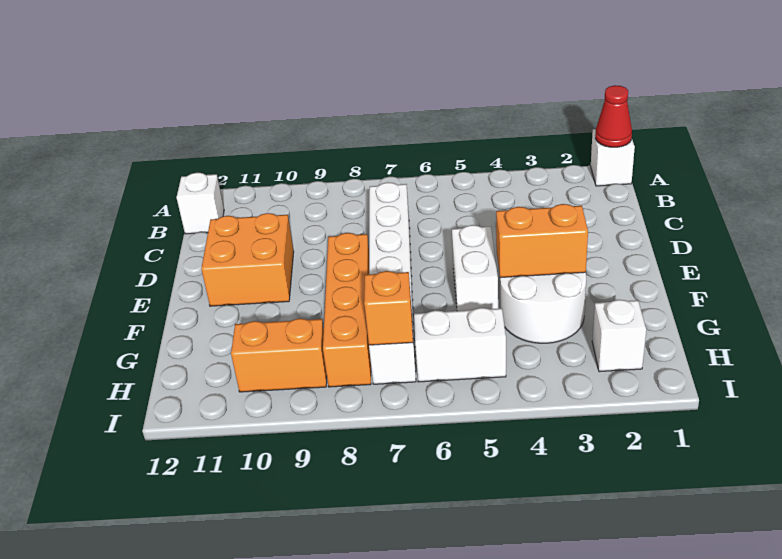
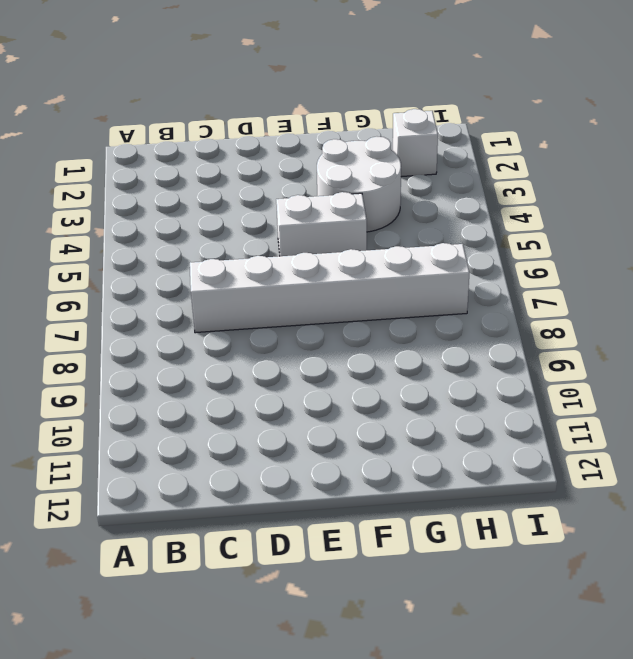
none -> white brick A1 level 1
none -> white brick B12 level 1
none -> orange brick D10:E11 level 1

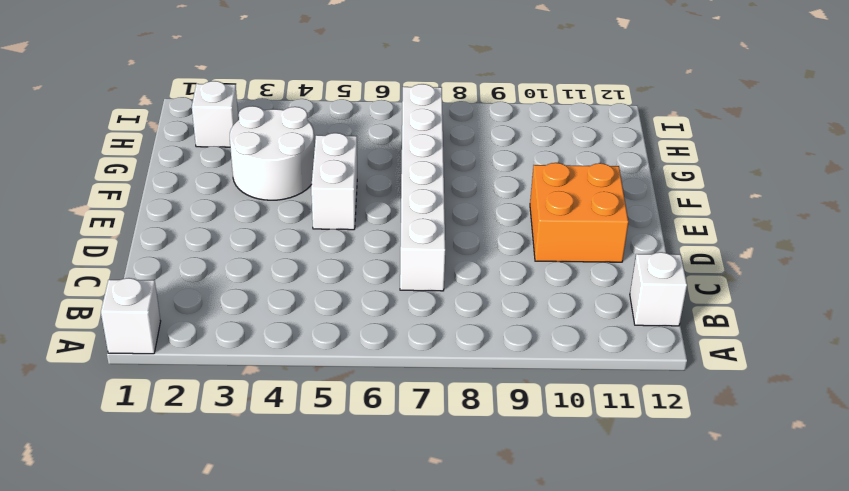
none -> orange brick E8:H8 level 1
none -> white brick H5:H6 level 1
none -> orange brick H9:H10 level 1

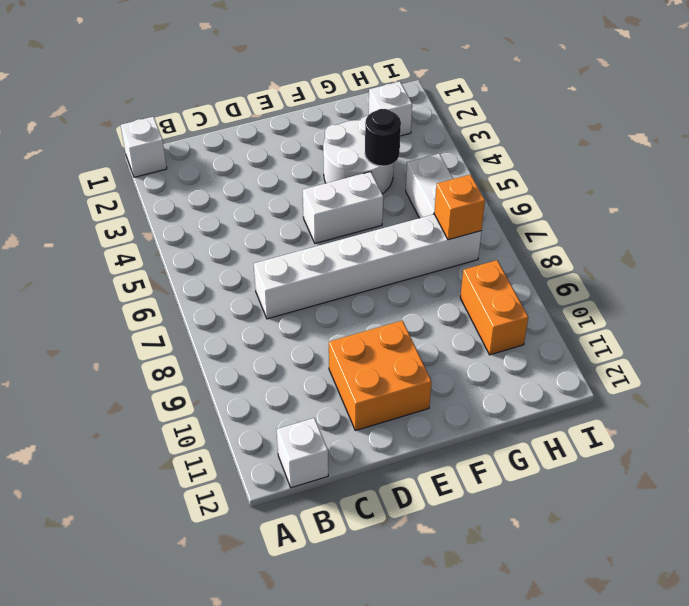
black round brick G4 level 2 -> none
none -> orange brick E8:H8 level 1
none -> red cone A1 level 2
none -> orange brick F3:F4 level 2

